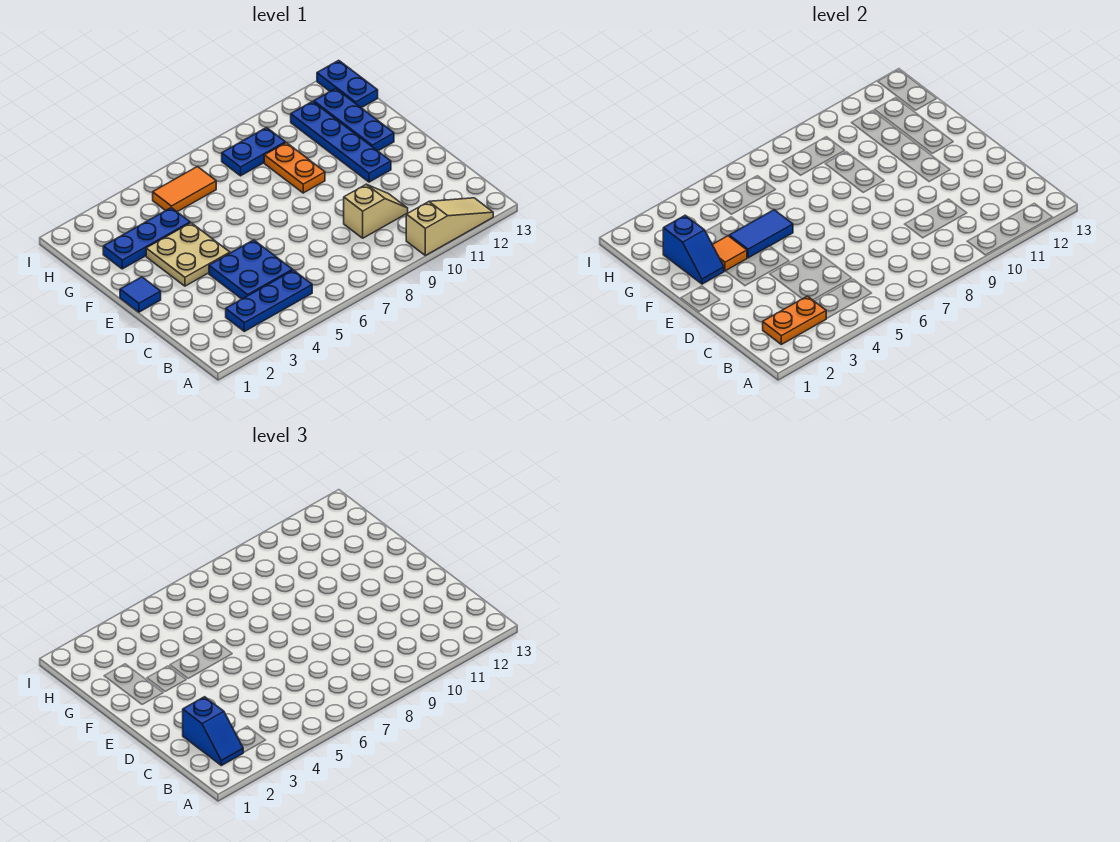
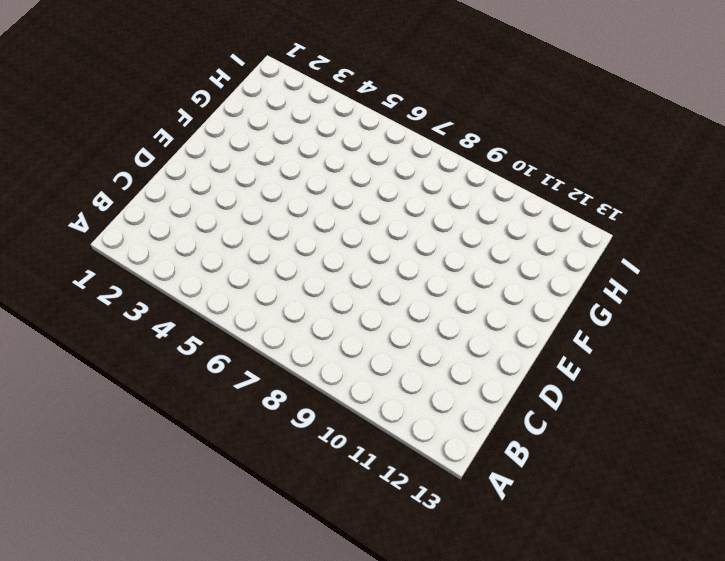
none -> tan slope A10:A12 level 1 top 10
none -> blue plate B3:B5 level 1
none -> blue plate C4:D5 level 1

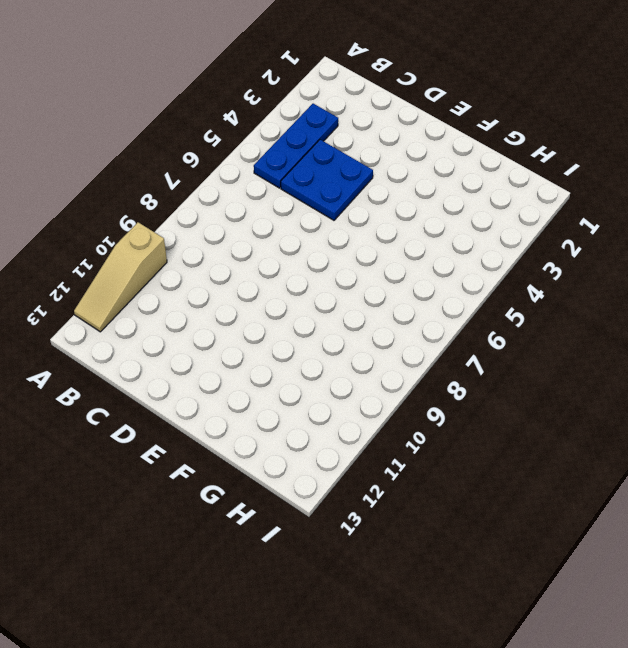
none -> tan slope C9:C10 level 1 top 9
none -> blue tile E1 level 1
none -> tan plate E3:F4 level 1

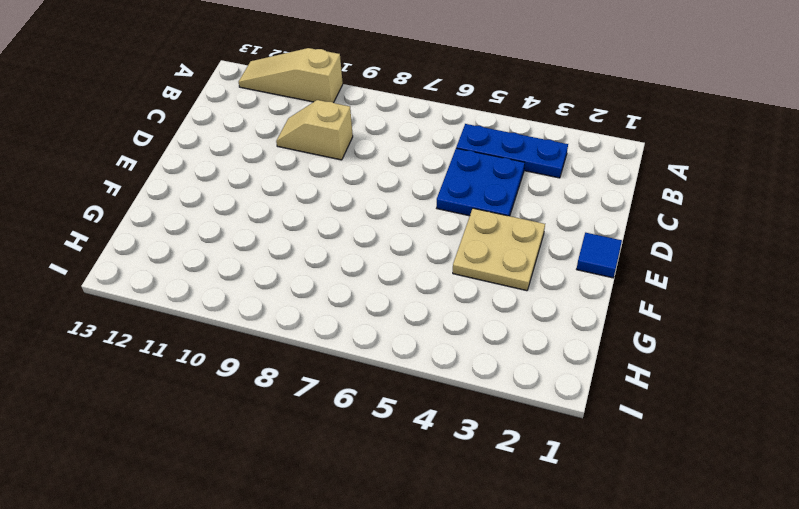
none -> blue plate E11:H11 level 1
none -> orange plate F9:G9 level 1
none -> blue plate F12:H12 level 1

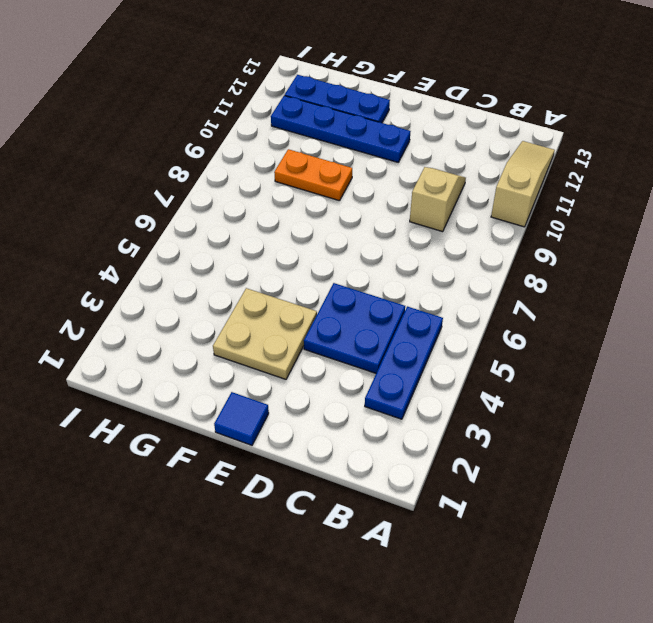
none -> blue plate G2:G4 level 1
none -> orange tile H5:H6 level 1
none -> blue plate H8:H9 level 1

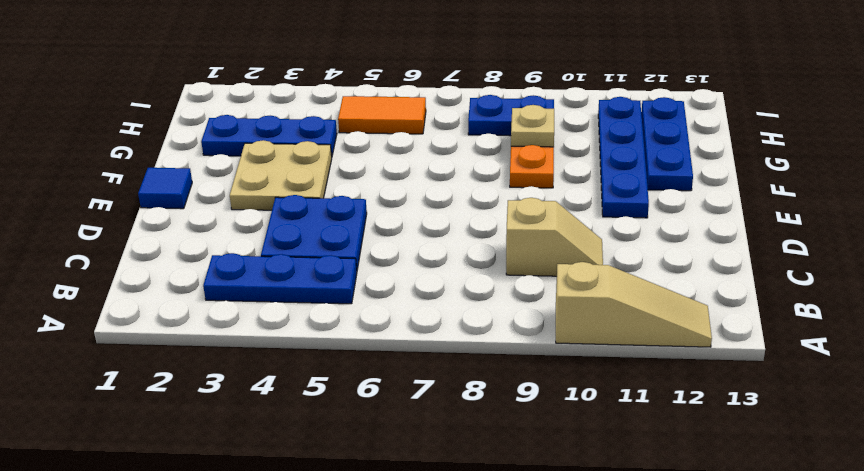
tan plate G9 level 2 -> none
none -> blue plate H13:I13 level 1
none -> orange plate B2:B3 level 2
none -> blue slope F2:G2 level 2 top G

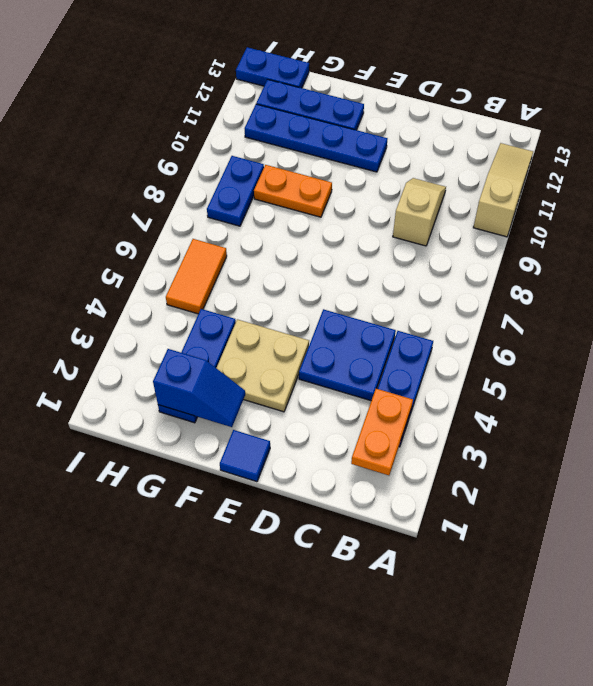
none -> orange tile F3 level 2
none -> blue tile F4:F5 level 2
none -> blue slope B2:C2 level 3 top C

